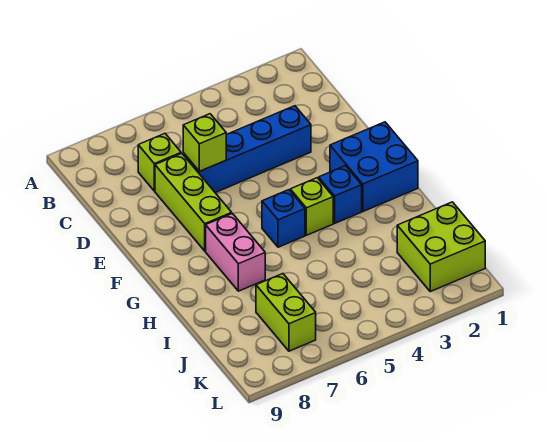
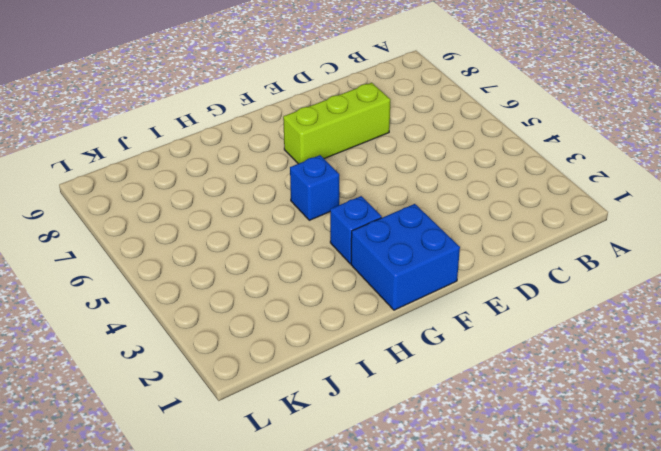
none -> lime brick C7 level 1
none -> blue brick D3:D6 level 1

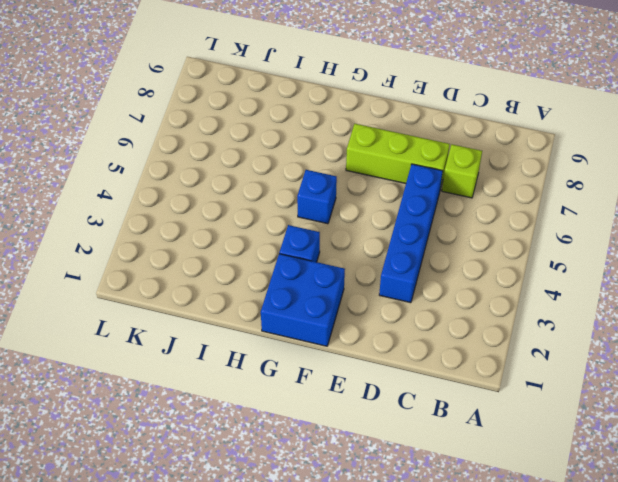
none -> lime brick G4 level 1
none -> pink brick G7:H7 level 1

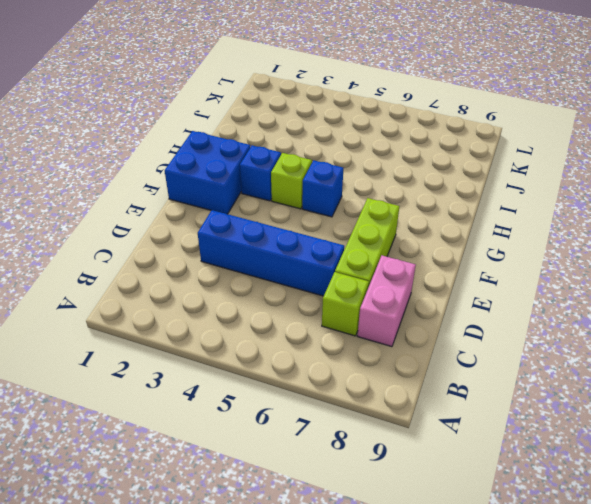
pink brick C8:D8 level 1 -> pink brick G7:H7 level 1
none -> lime brick J1:K2 level 1
none -> lime brick J7:K7 level 1

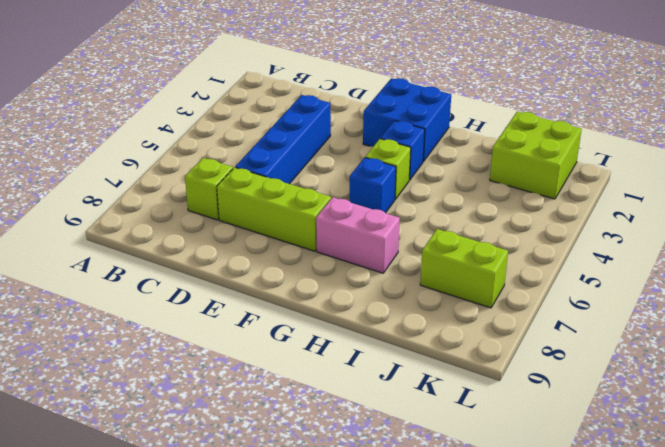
none -> lime brick D6 level 2

